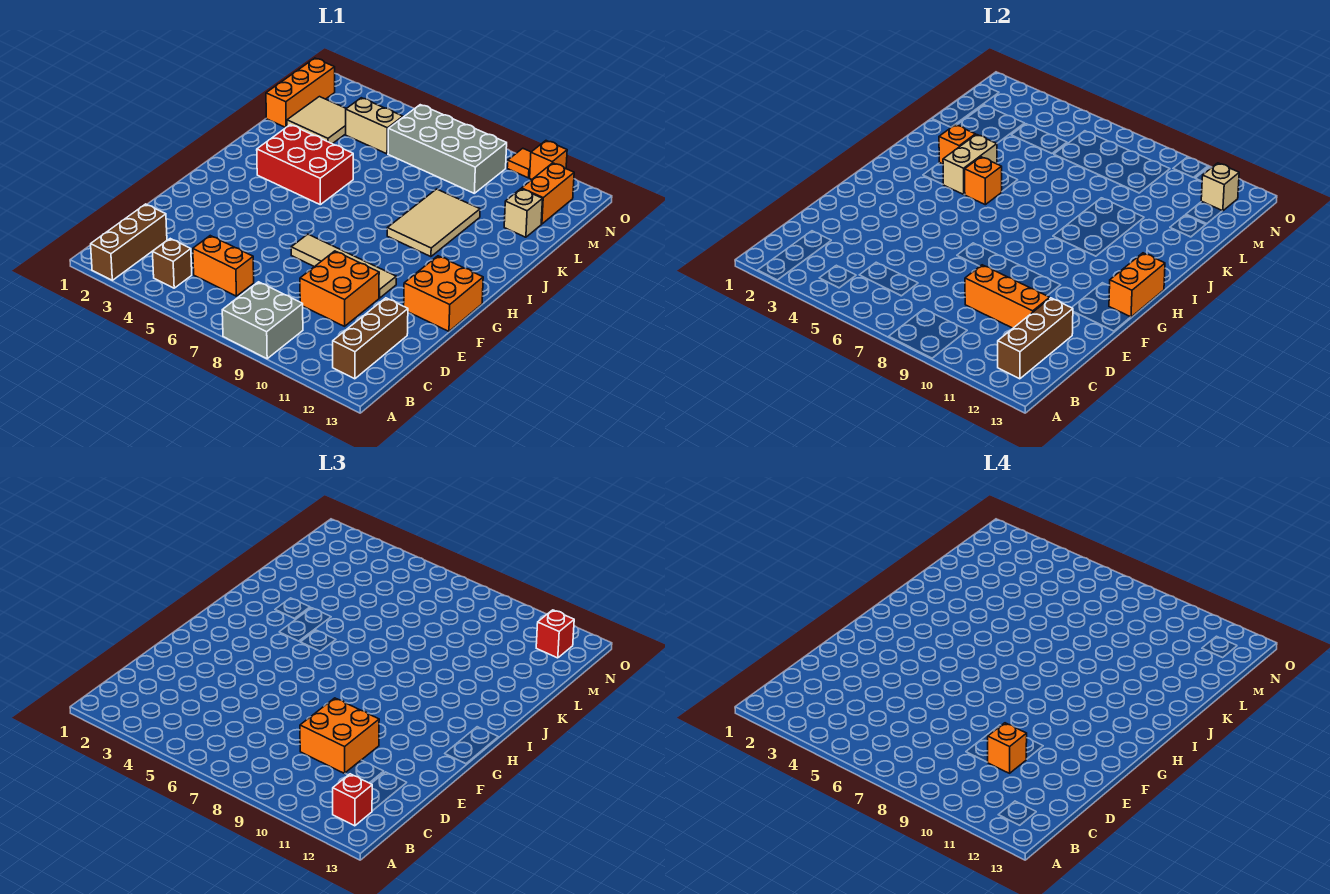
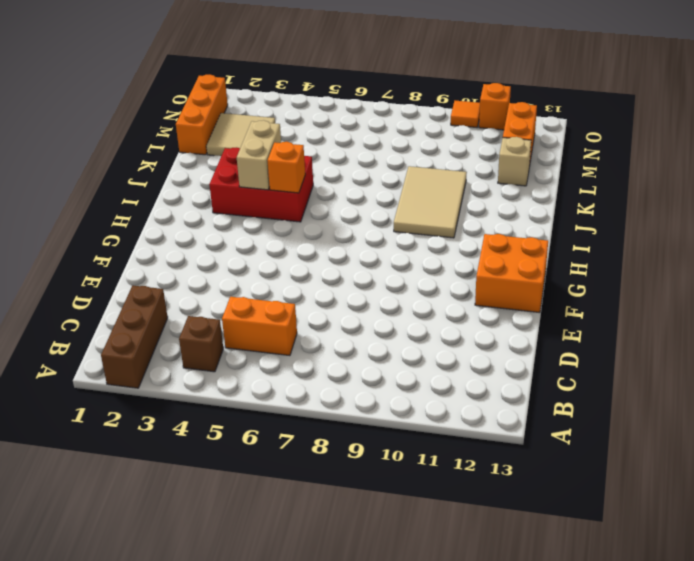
none -> grey brick A8:B9 level 1
none -> brown brick B12:D12 level 1
none -> orange brick D9:E10 level 1

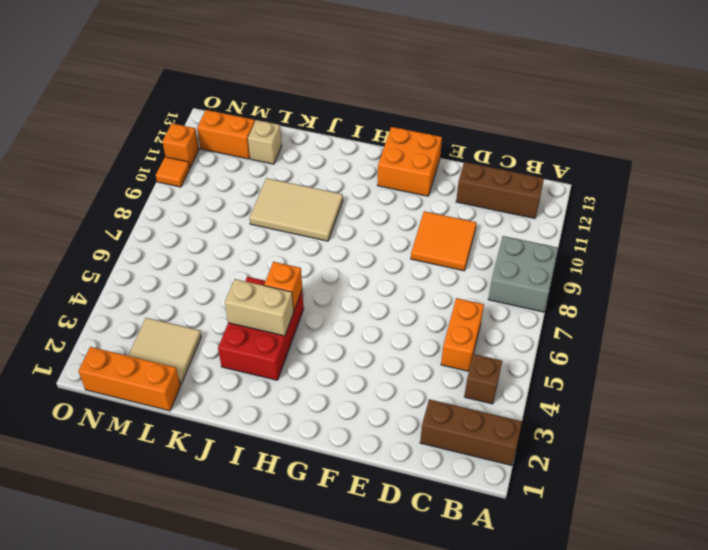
orange tile D9:E10 level 1 -> orange brick D9:E10 level 1
none -> tan tile F7:F10 level 1
none -> tan brick M4:M5 level 1
none -> grey brick M6:N9 level 1

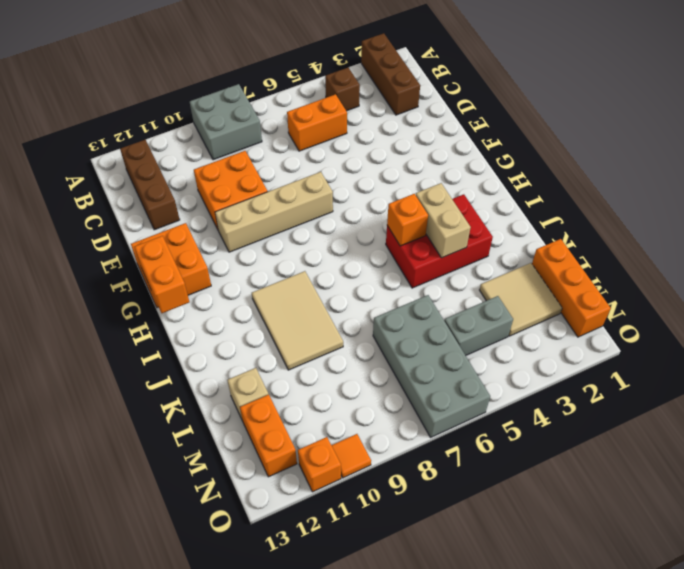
tan brick F7:F10 level 1 -> tan tile F7:F10 level 1
grey brick L6:O7 level 1 -> grey brick M6:N9 level 1
grey brick M4:M5 level 1 -> tan brick M4:M5 level 1
none -> brown brick B12:D12 level 2
none -> orange brick D9:D11 level 2
none -> orange brick J3 level 2

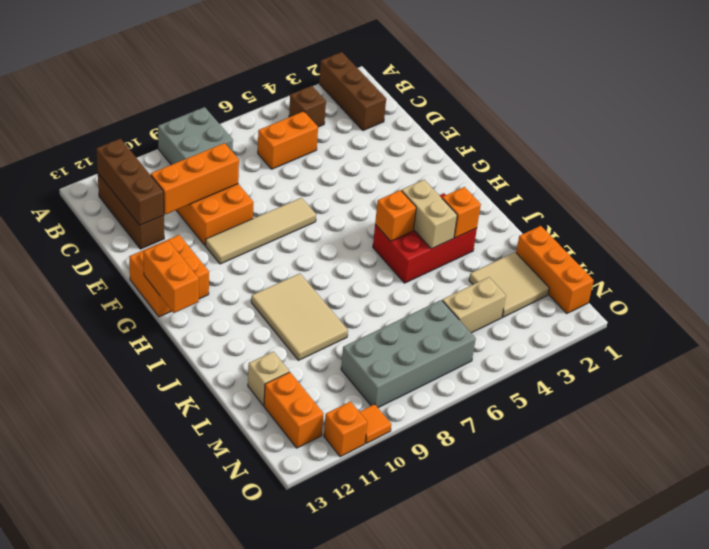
none -> tan brick N12 level 2
none -> red brick B12 level 3
none -> orange brick D9:E10 level 3

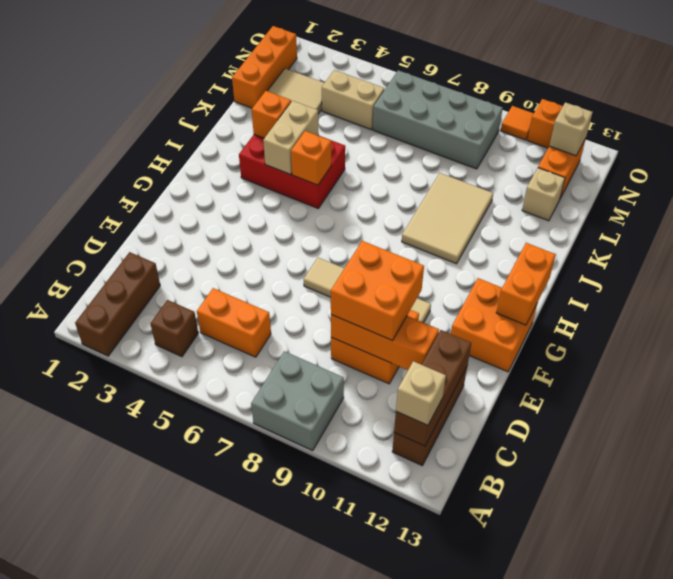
tan brick B12 level 3 -> red brick B12 level 3
none -> red brick N12 level 3
none -> orange brick D10 level 4

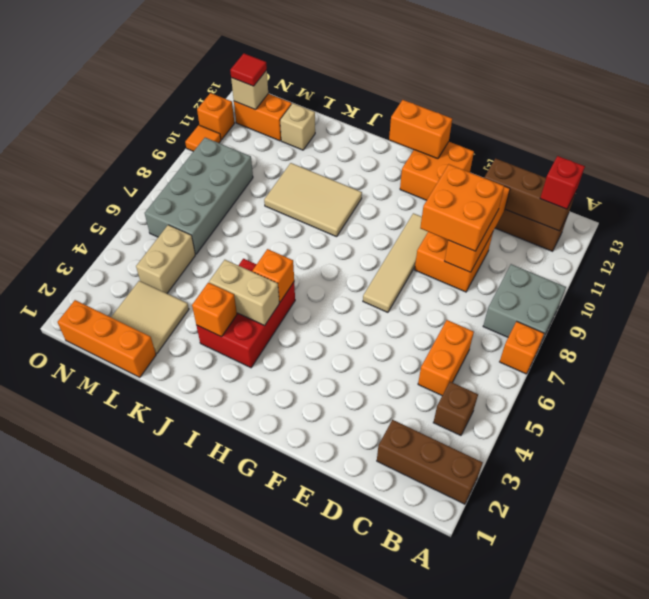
orange brick A7 level 1 -> orange brick D10 level 4
red tile N12 level 3 -> red brick N12 level 3

